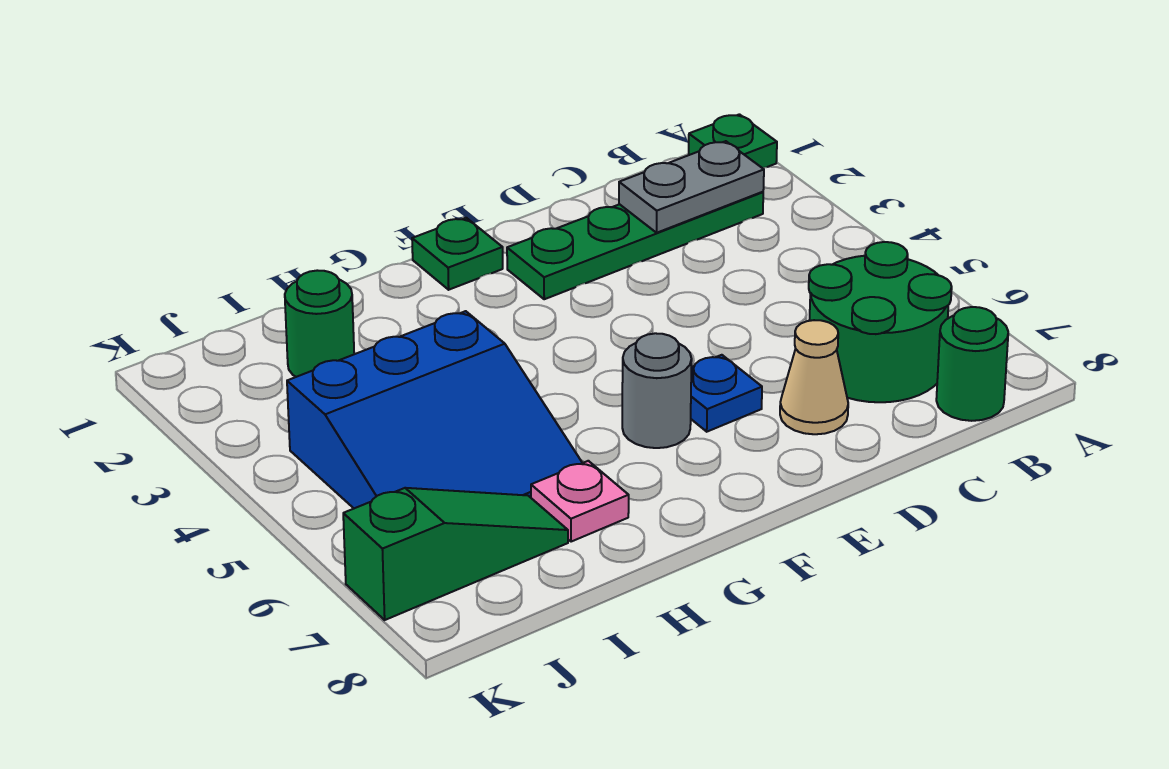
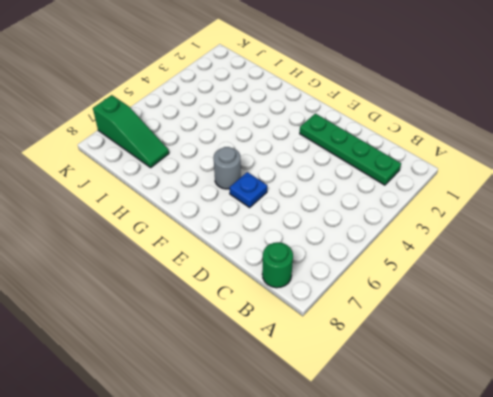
none -> green plate A1 level 1
none -> green round brick B6:C7 level 1
none -> tan cone D7 level 1

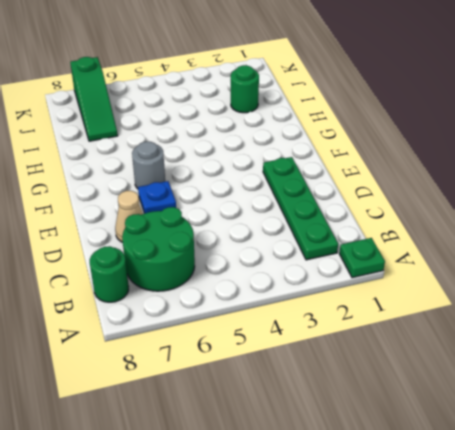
none -> green plate F1 level 1
none -> blue slope H4:J6 level 1 top 4
none -> pink plate H7 level 1

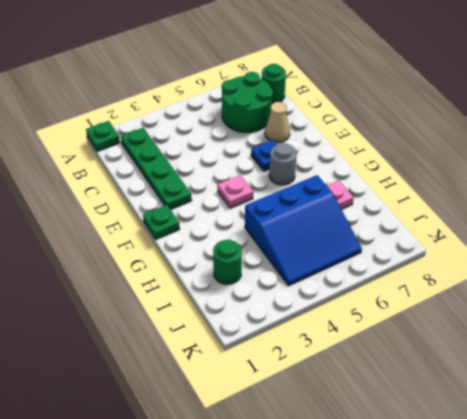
pink plate F4 level 1 -> none
blue slope H4:J6 level 1 top H -> blue slope H4:J6 level 1 top 4
none -> green slope I7:K7 level 1 top K
none -> grey plate B2:C2 level 2

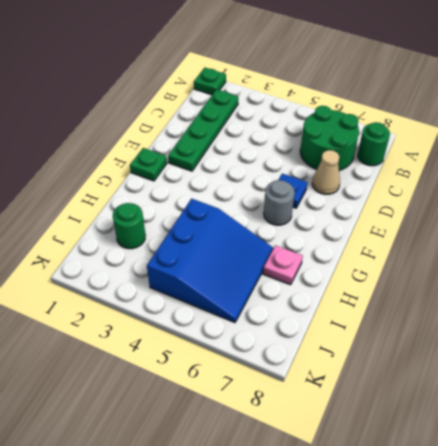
none -> green slope I7:K7 level 1 top K
none -> grey plate B2:C2 level 2

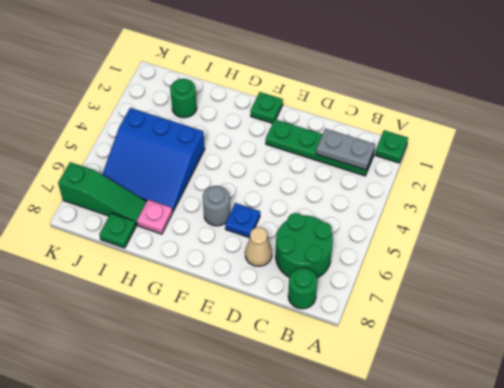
green plate I8 level 1 -> none

